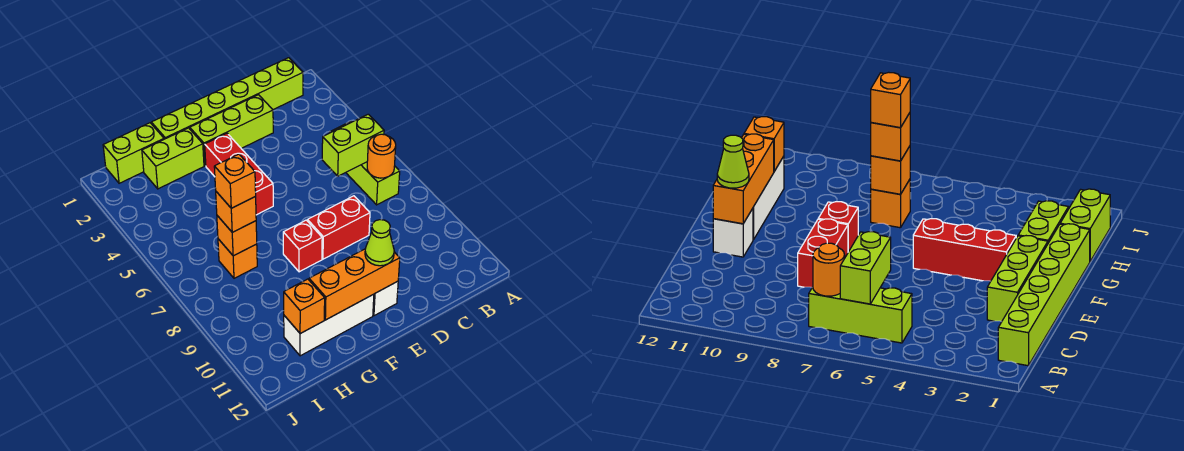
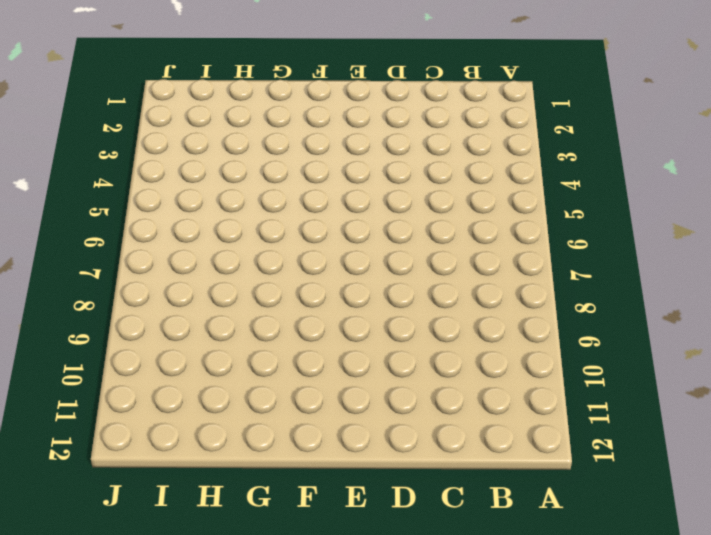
none -> lime brick B1:G1 level 1
none -> lime brick B5:B7 level 1
none -> lime brick D2:F2 level 1

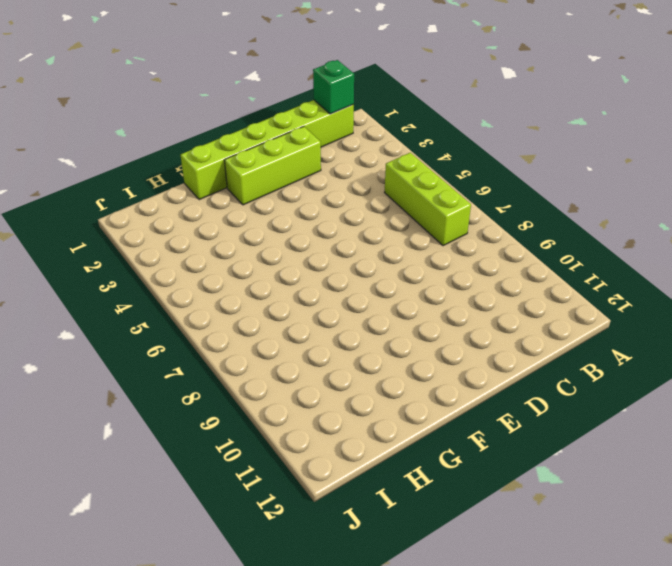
green brick B1 level 2 -> none
none -> red brick D8:E8 level 1
none -> white brick E11 level 1
none -> red brick F3:F5 level 1

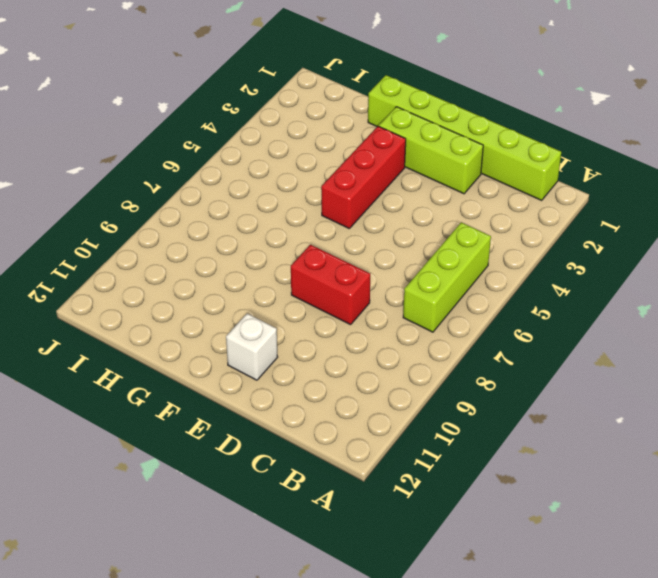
none -> red brick F8 level 1
none -> white brick F11:H11 level 1
none -> lime brick G2:H2 level 1

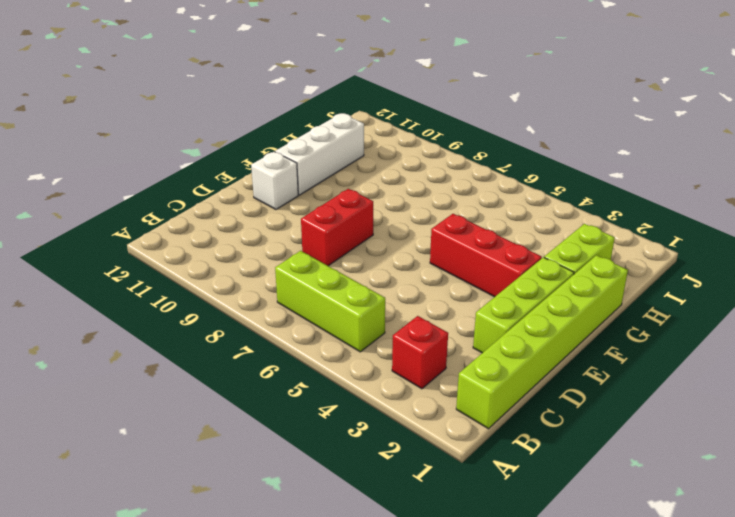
red brick B3 level 1 -> red brick F8 level 1
none -> lime brick H1:I1 level 1
none -> orange brick H7 level 1
none -> lime brick B6:C6 level 2

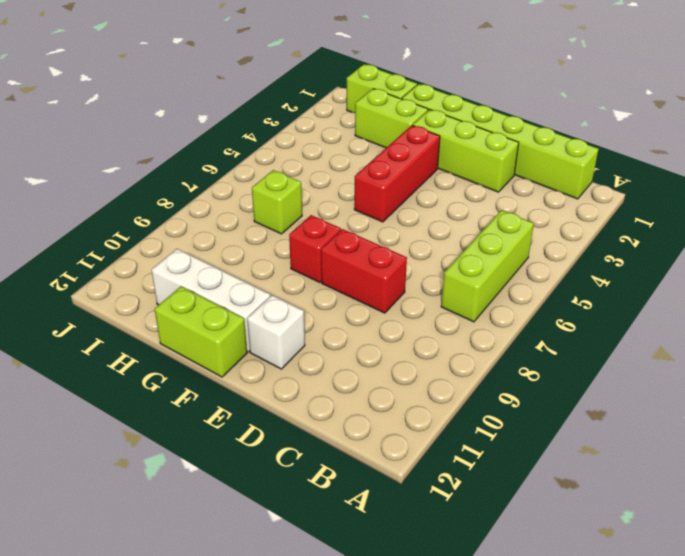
lime brick F12:G12 level 1 -> lime brick B6:C6 level 2
lime brick H7 level 1 -> orange brick H7 level 1
none -> orange round brick B7 level 2
none -> orange brick E11:G11 level 2
none -> orange brick H7 level 2

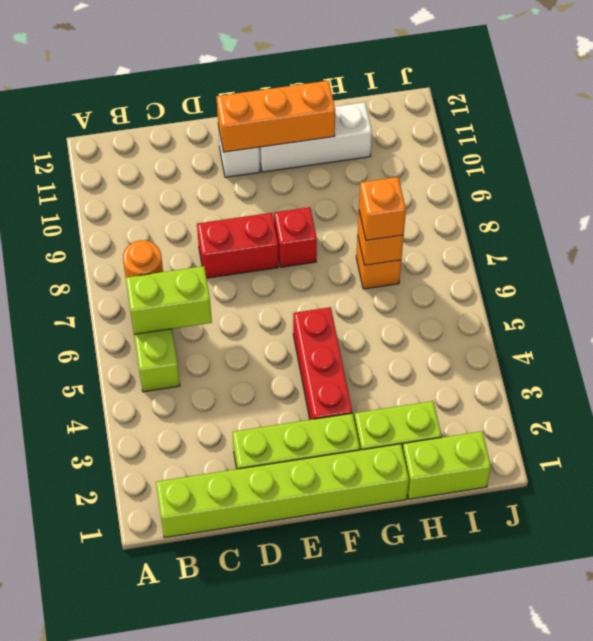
none -> orange brick H11 level 2
none -> lime cone E11 level 3
none -> orange brick H7 level 4

